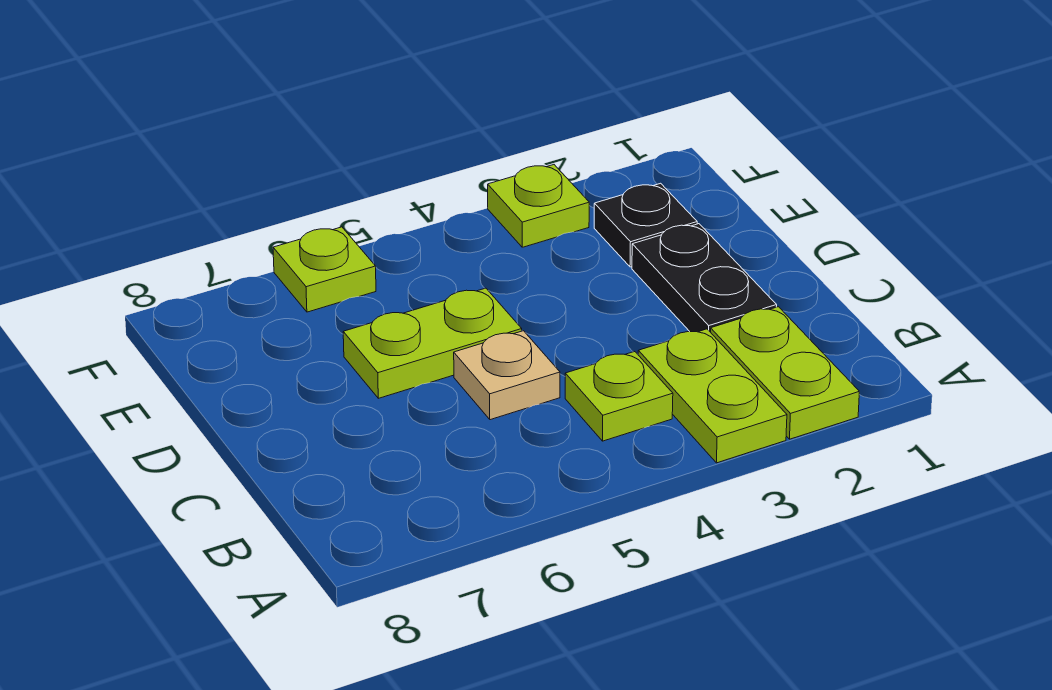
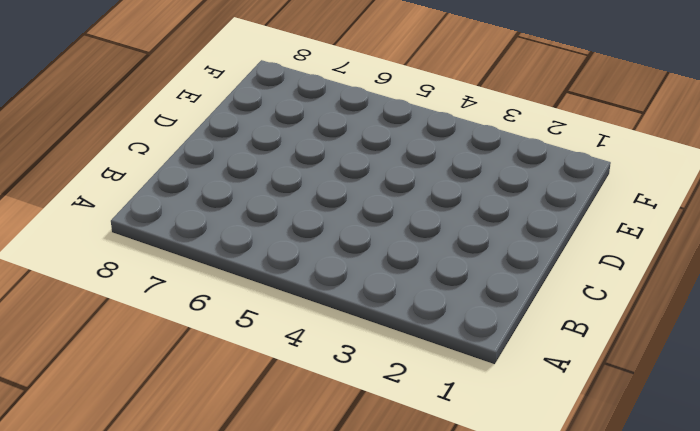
none -> lime plate A2:B2 level 1
none -> lime plate A3:B3 level 1

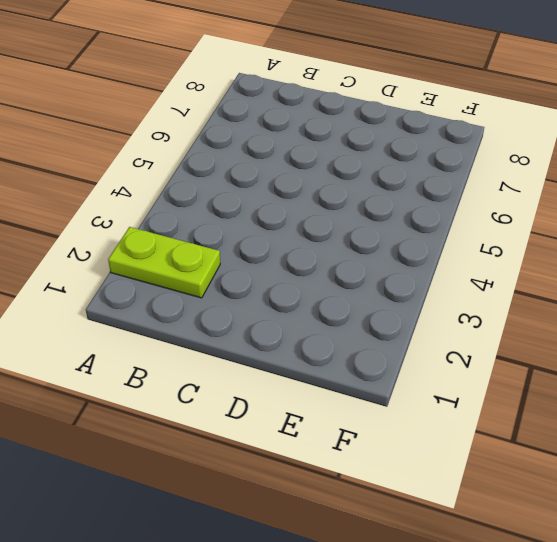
none -> lime plate A3:B3 level 1
none -> lime plate B4 level 1

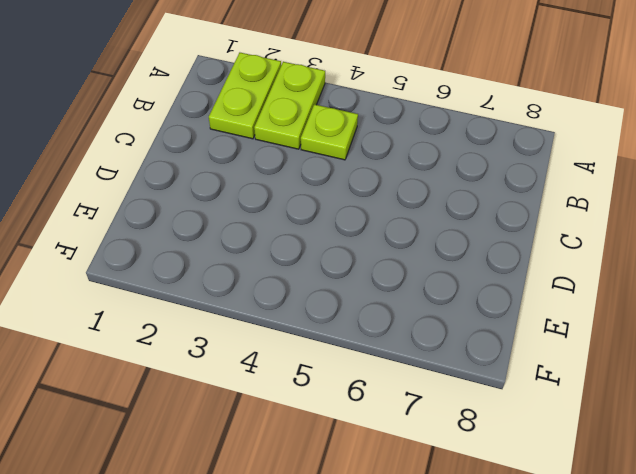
none -> black plate C2:D2 level 1
none -> tan plate C5 level 1

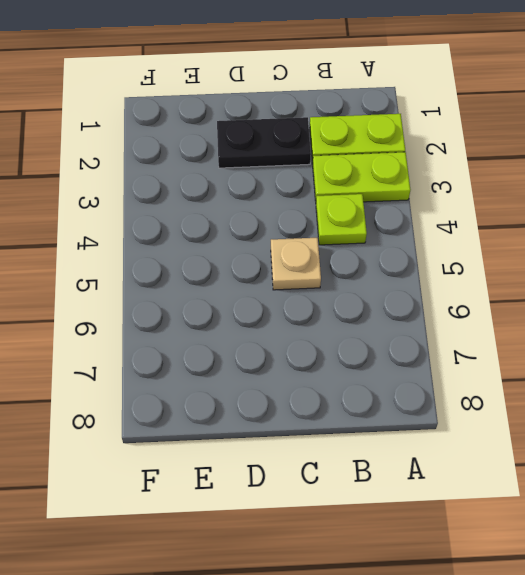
none -> lime plate D5:D6 level 1
none -> black plate E2 level 1

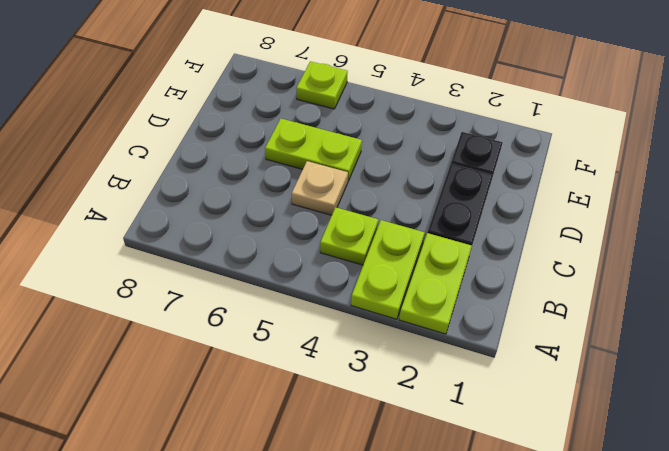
none -> lime plate F3 level 1

